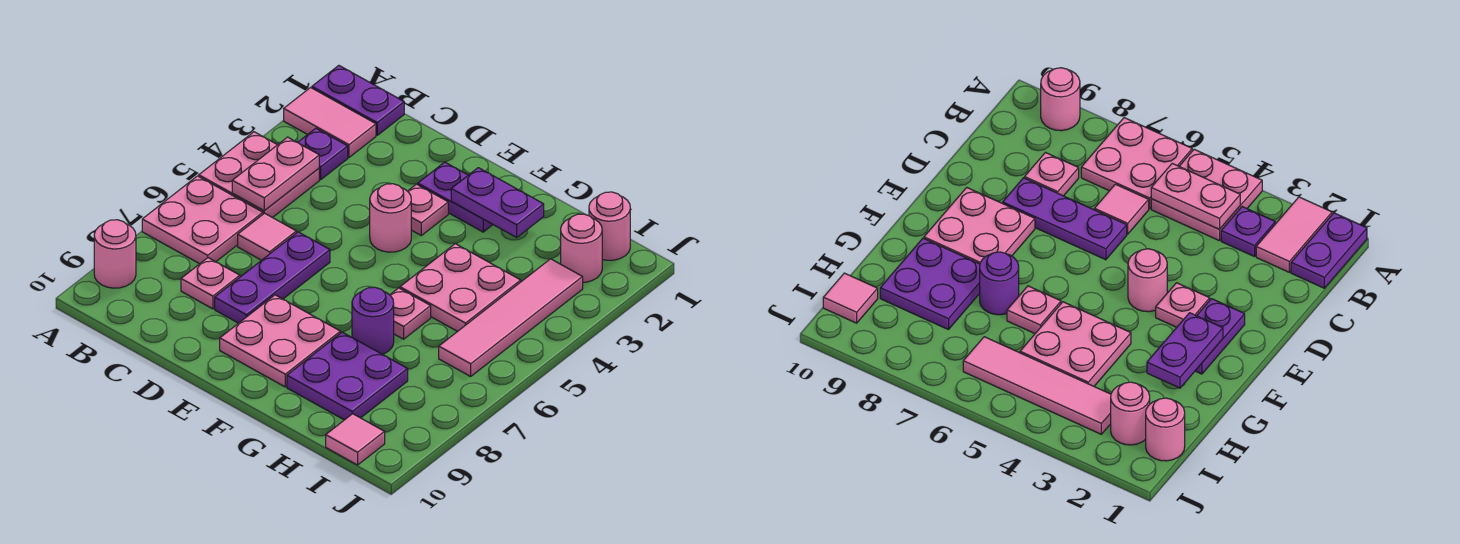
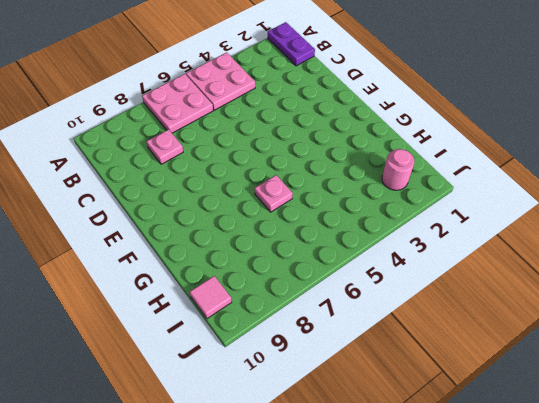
none -> pink tile A2:B2 level 1
none -> pink round brick A9 level 1
none -> purple plate B3 level 1

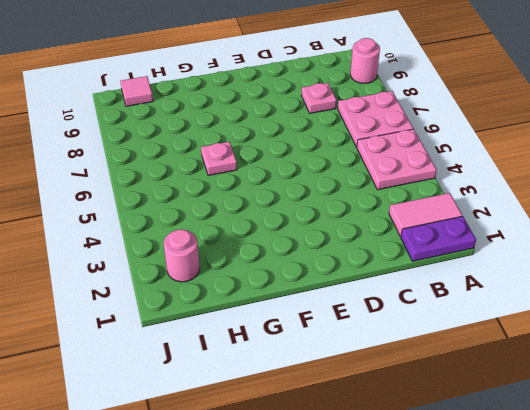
none -> purple plate B3 level 1
none -> pink tile C6 level 1
none -> purple plate D6:D8 level 1

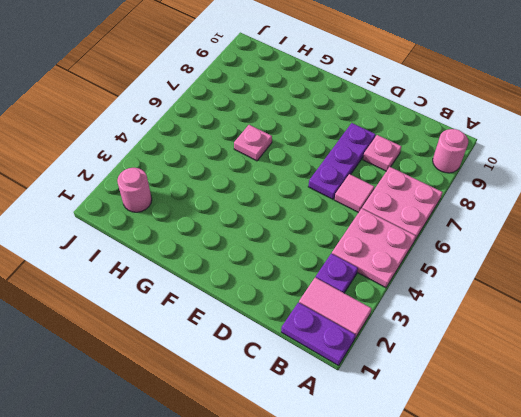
none -> purple plate E2:F2 level 1
none -> pink plate E3 level 1
none -> pink round brick E4 level 1

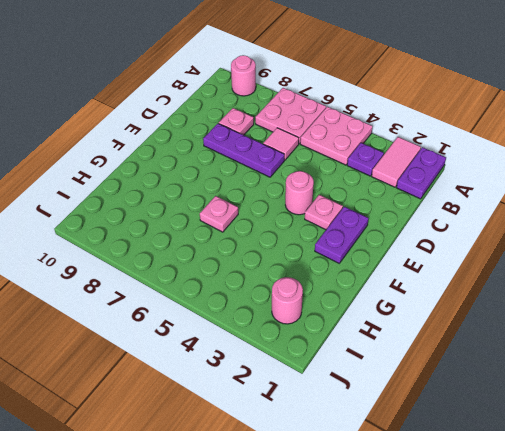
none -> pink plate E8:F9 level 1
none -> pink plate G4:H5 level 1
none -> purple round brick G7 level 1

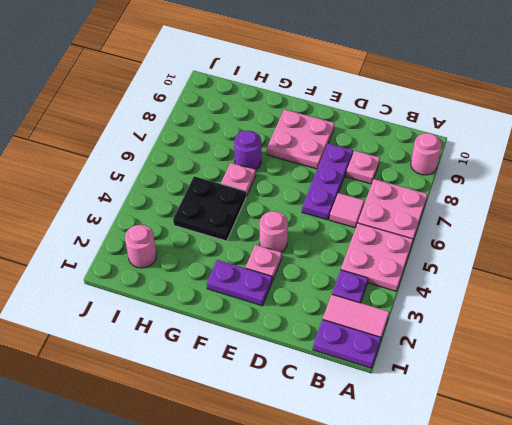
black plate G4:H5 level 1 -> pink plate G4:H5 level 1
none -> purple plate G8:H9 level 1
none -> pink round brick I1 level 1
none -> pink tile I3:I6 level 1

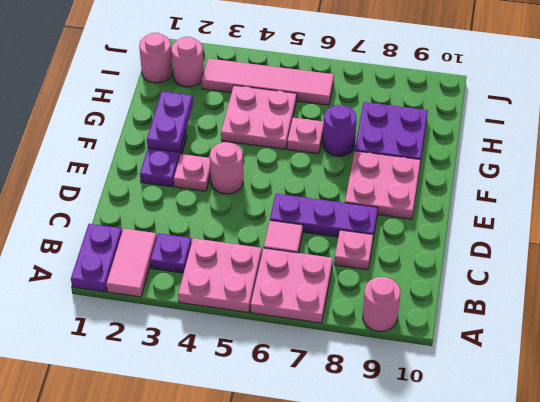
none -> pink tile I10 level 1
none -> pink plate B4:B5 level 2

